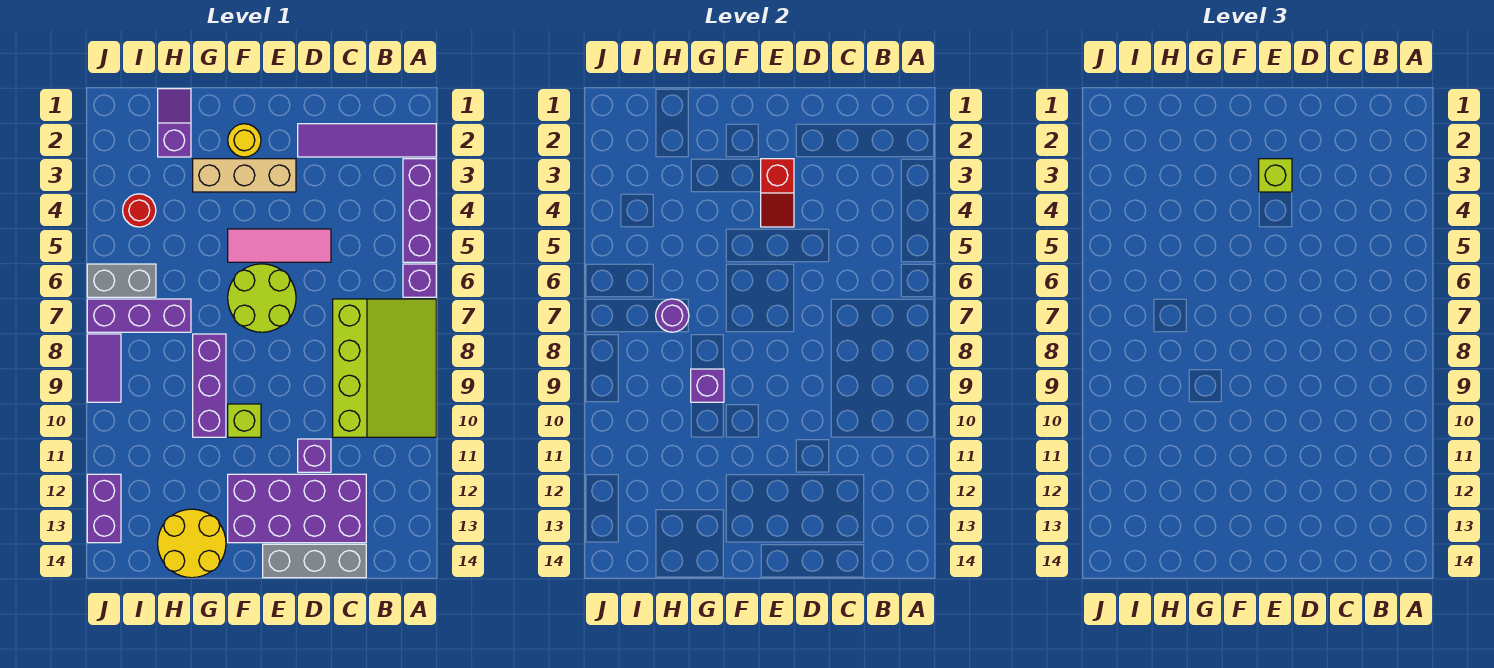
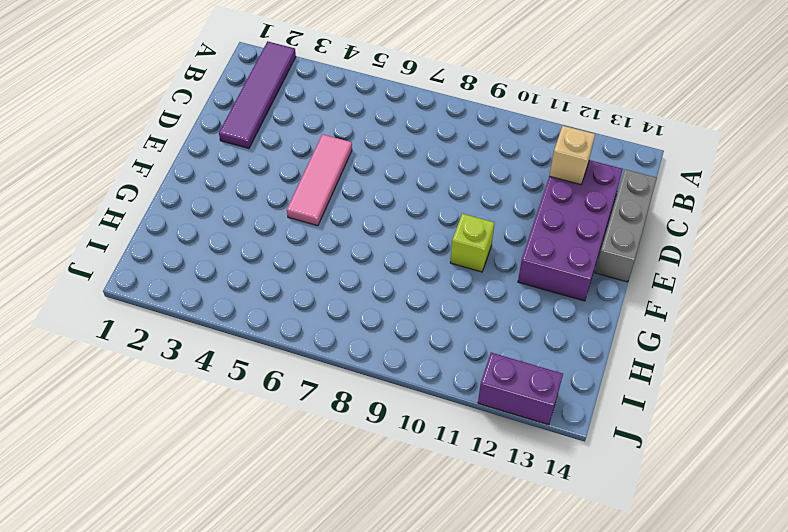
tan brick C12 level 2 -> none
none -> purple brick A3:A5 level 1
none -> purple brick A6 level 1
none -> lime slope A7:C10 level 1 top C

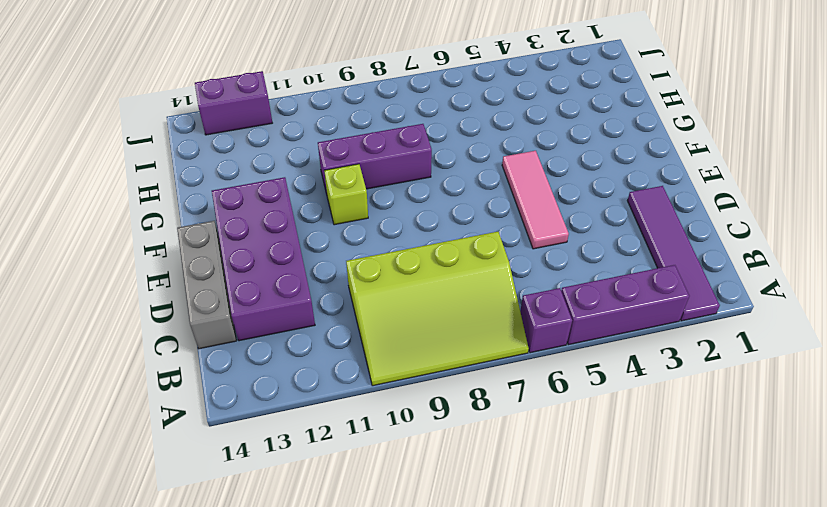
none -> purple brick D11 level 1
none -> tan brick E3:G3 level 1
none -> lime round brick E6:F7 level 1

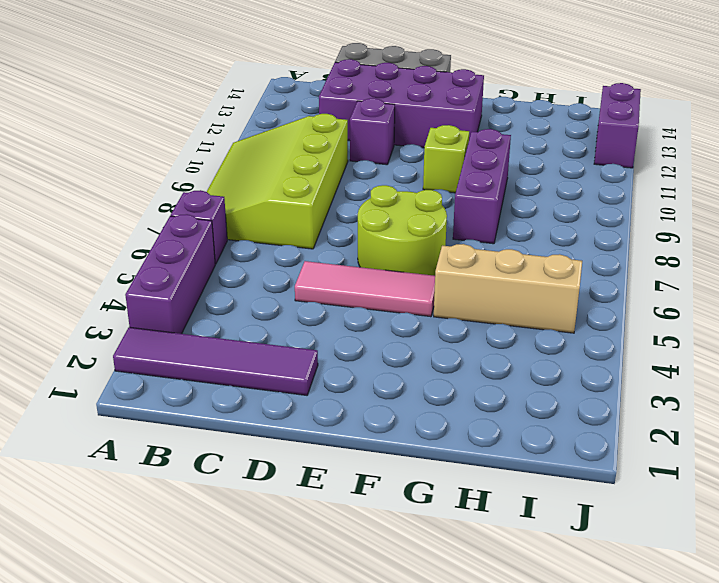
tan brick G5:I5 level 1 -> tan brick E3:G3 level 1
none -> yellow round brick F2 level 1
none -> yellow round brick G13:H14 level 1
none -> purple slope H1:H2 level 1 top 2

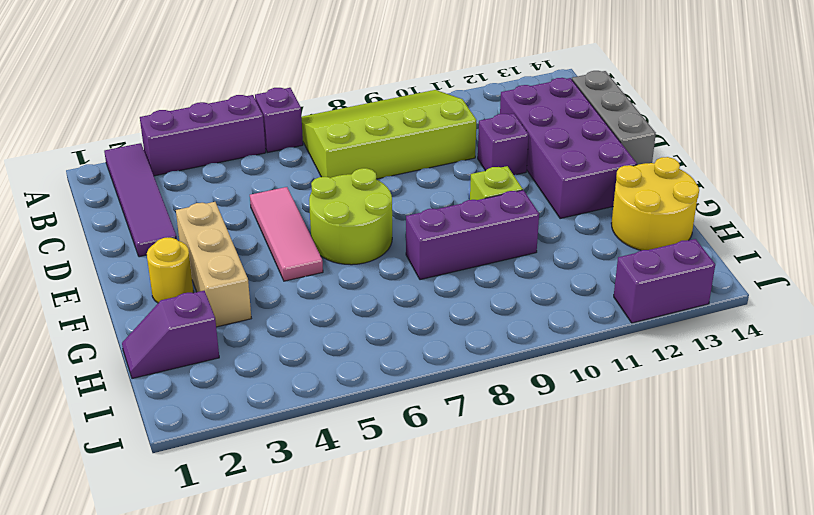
none -> purple brick H7:J7 level 1
none -> red round brick I4 level 1
none -> grey brick I6:J6 level 1

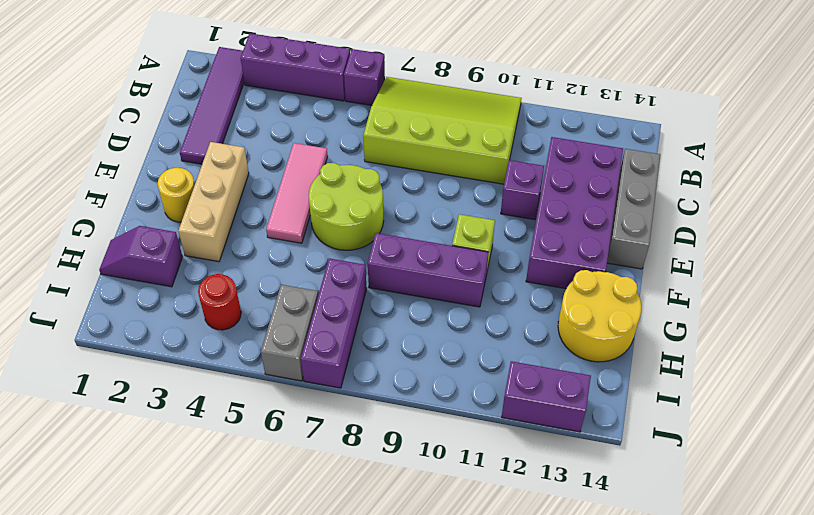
none -> purple tile J8:J9 level 1
none -> red slope E3:E4 level 2 top 3
none -> purple brick G9 level 2

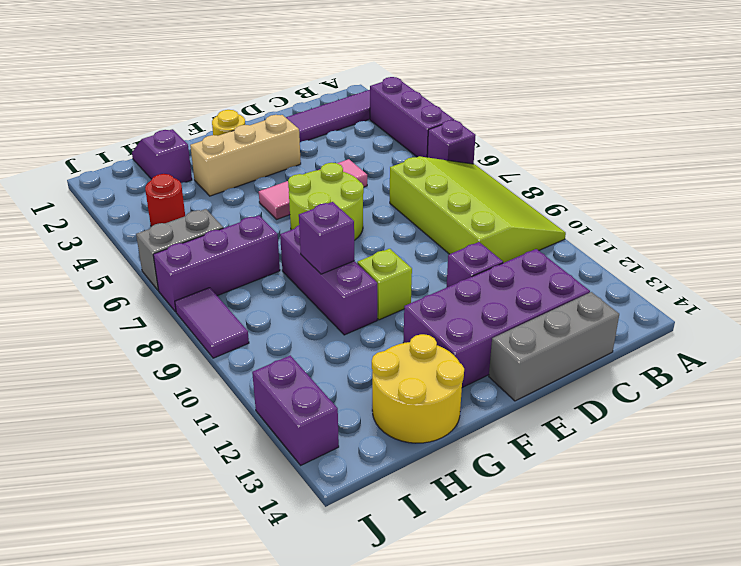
none -> red slope E3:E4 level 2 top 3
none -> purple round brick H7 level 2
none -> lime brick E3 level 3

